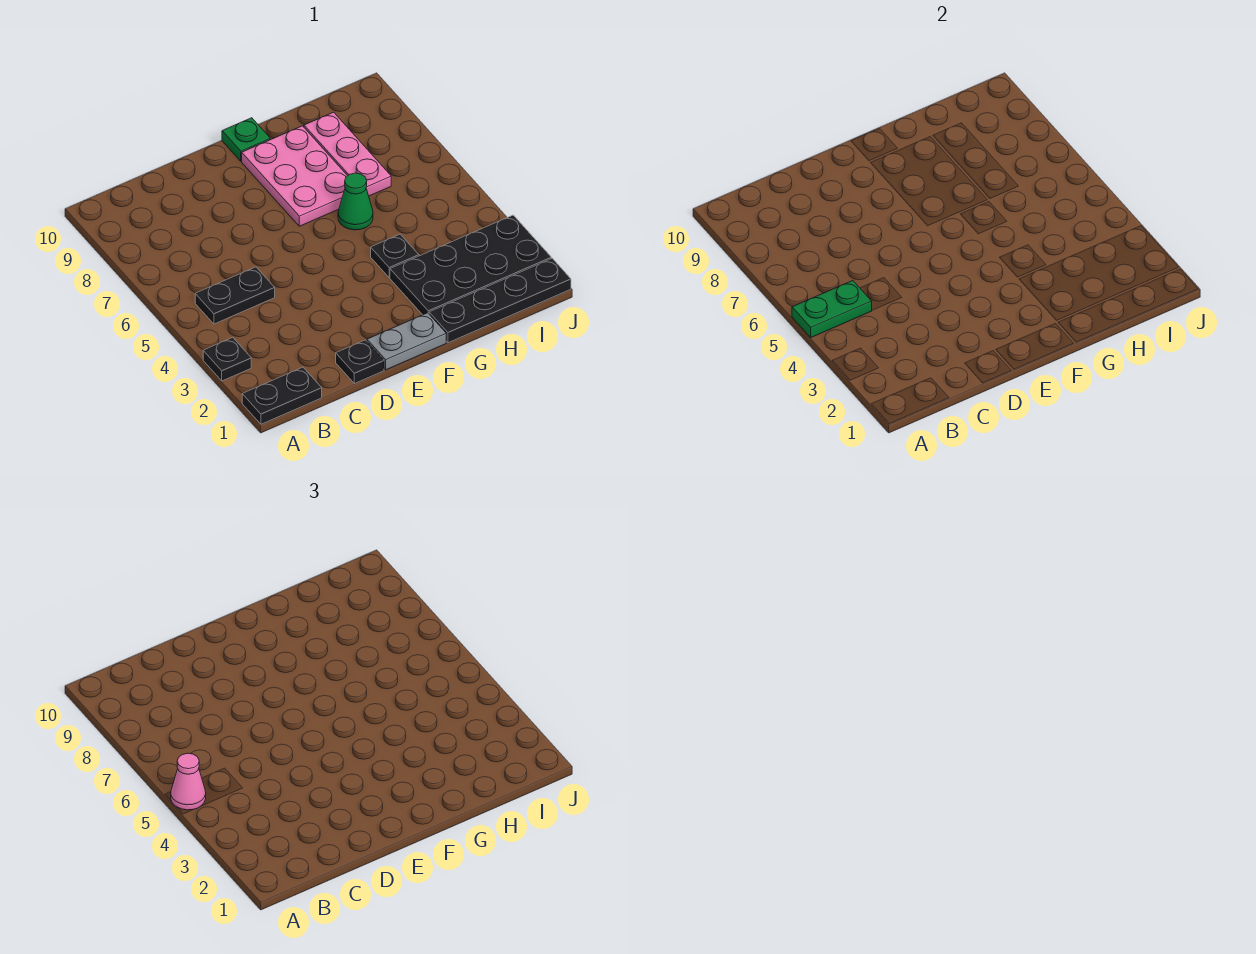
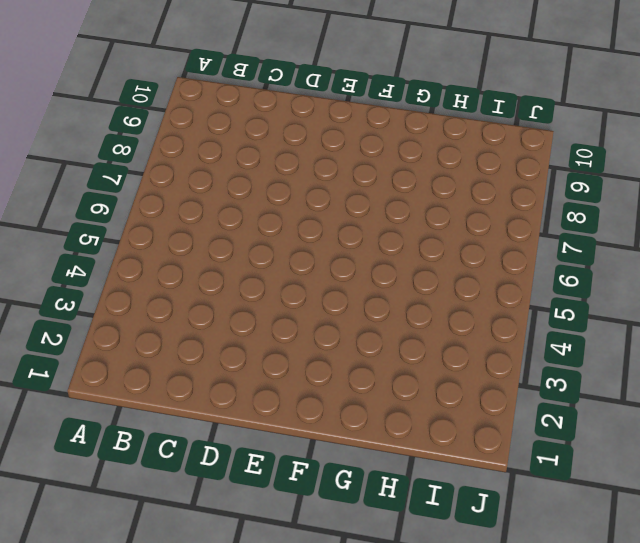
none -> black plate A1:B1 level 1
none -> black plate A3 level 1
none -> black plate B5:C5 level 1

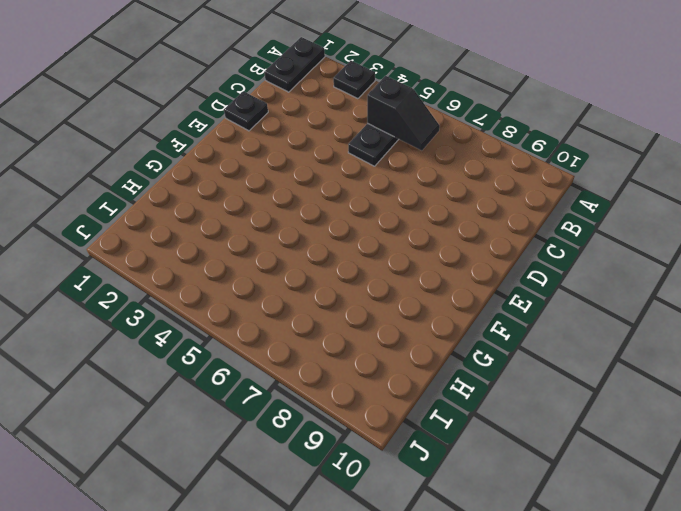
black slope B5:B6 level 2 top 5 -> green plate A5:B5 level 2
none -> grey plate E1:F1 level 1
none -> pink plate F7:G9 level 1
none -> green plate F10 level 1

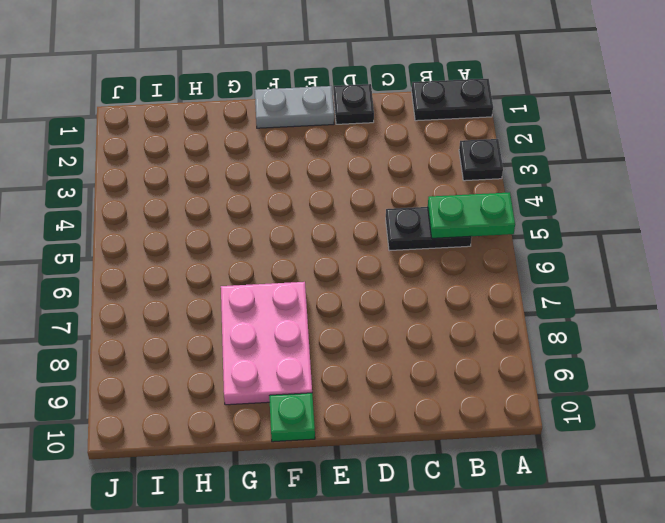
none -> black plate G1:J1 level 1
none -> black plate G2:J3 level 1
none -> black plate G4 level 1

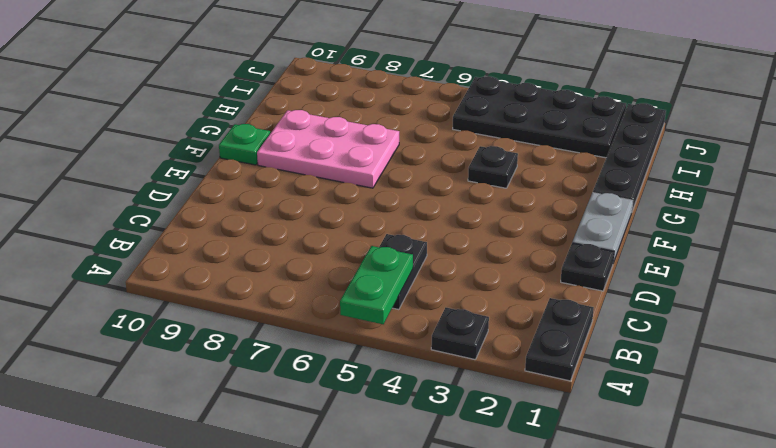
black plate I2:J5 level 1 -> black plate G2:J3 level 1
none -> green cone G6 level 1
none -> pink plate H7:H9 level 1
none -> pink cone A5 level 3

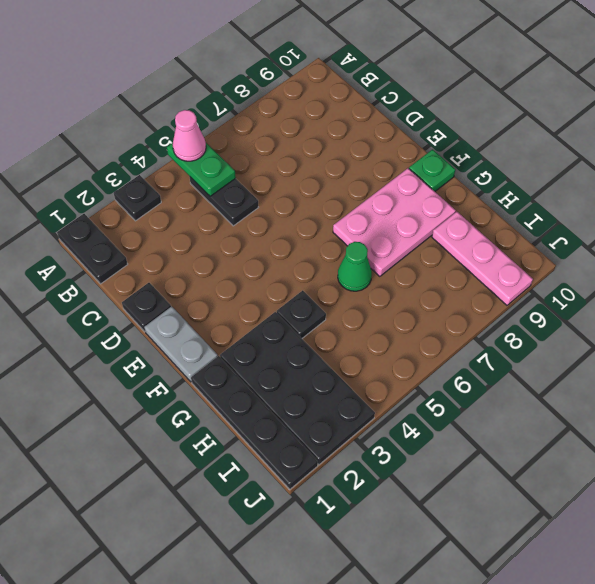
pink plate H9:J9 level 1 -> pink plate H7:H9 level 1

